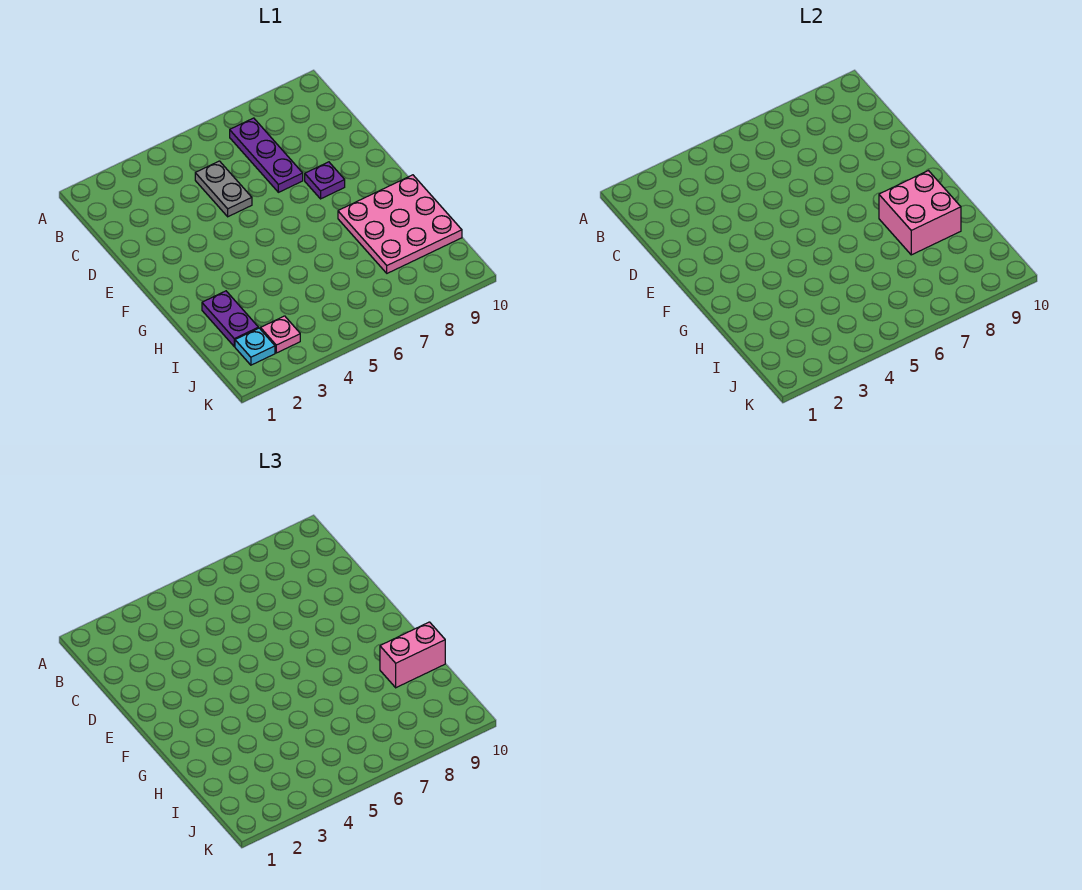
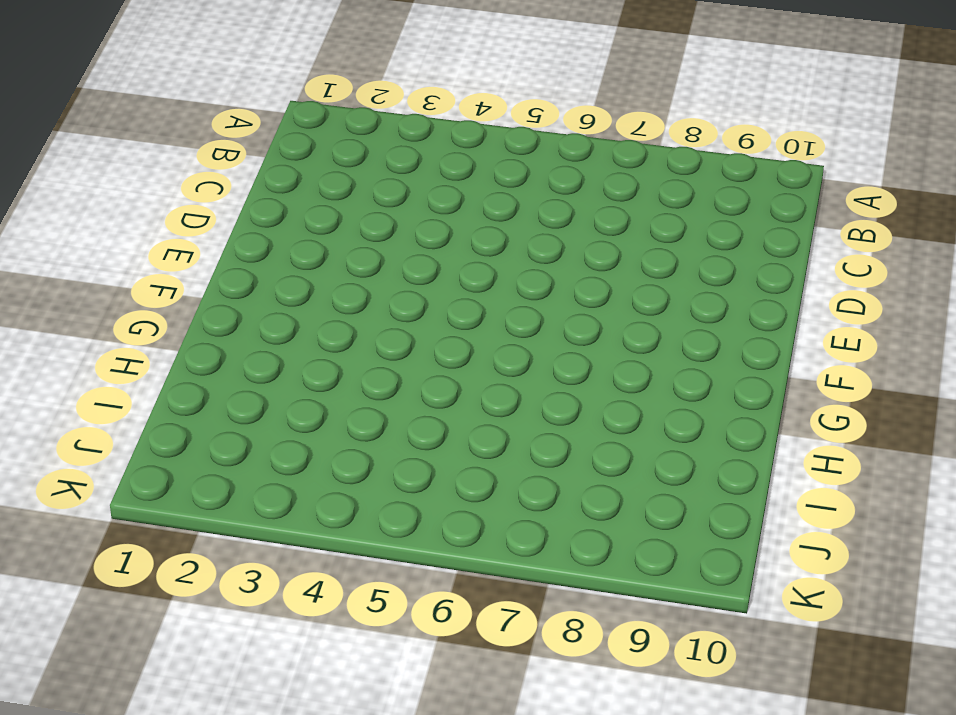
none -> purple plate B7:D7 level 1
none -> grey plate C5:D5 level 1

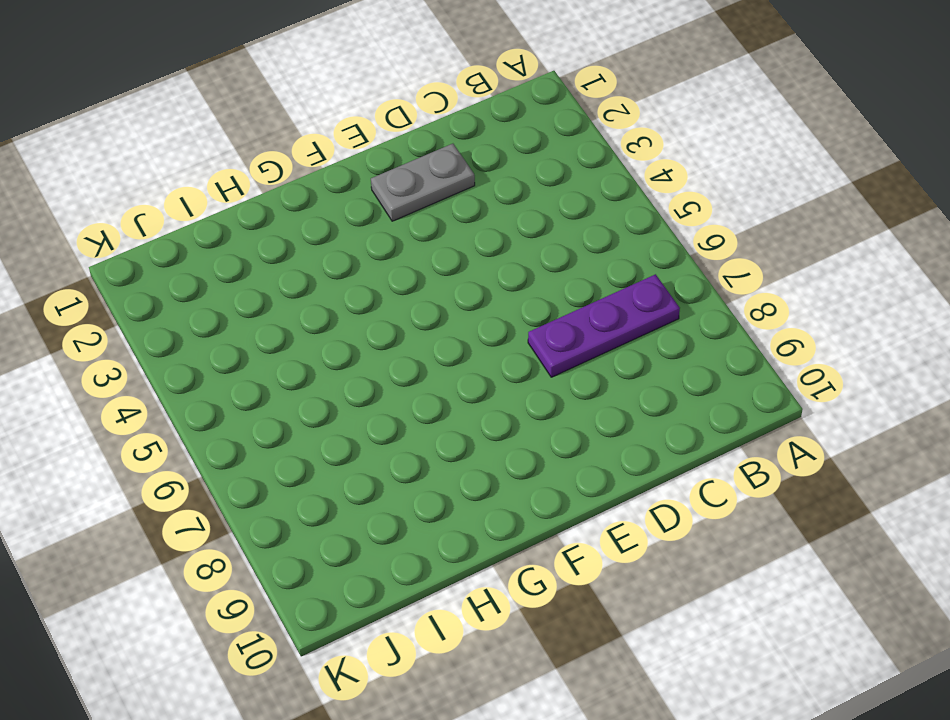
grey plate D2:E2 level 1 -> grey plate C5:D5 level 1
none -> purple plate E8 level 1
none -> pink plate G8:I10 level 1

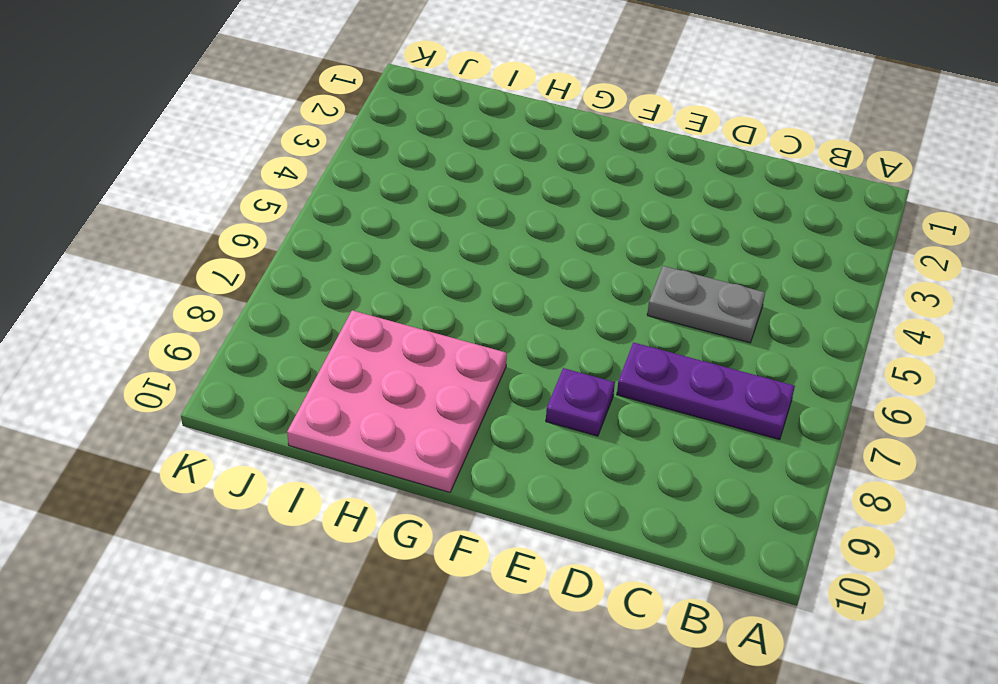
none -> purple plate H2:I2 level 1
none -> cyan plate J2 level 1

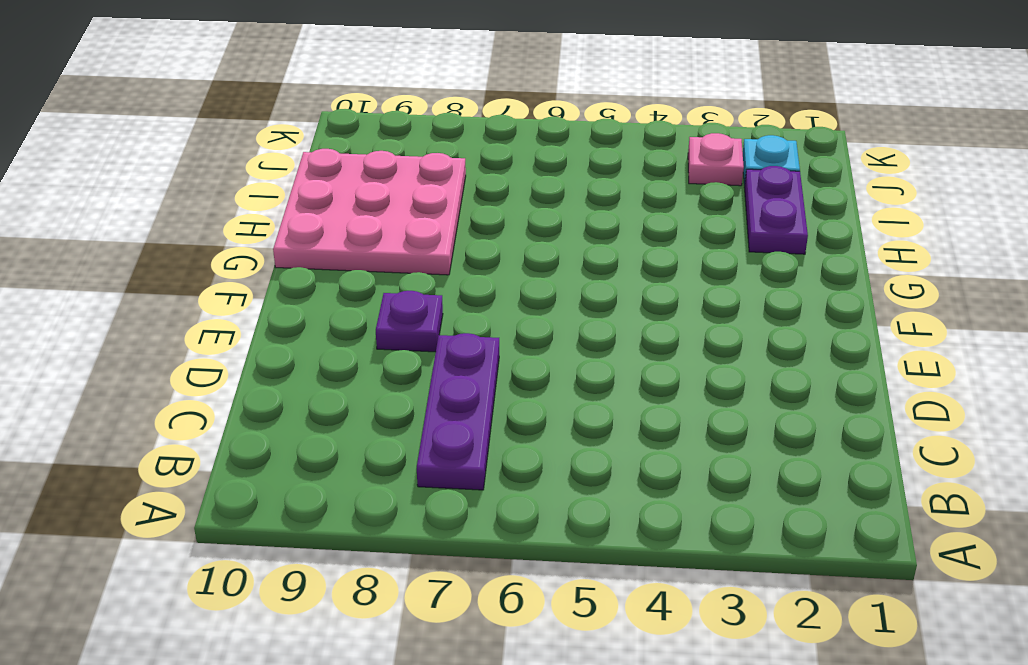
none -> grey plate C5:D5 level 1
none -> pink brick G8:H9 level 2

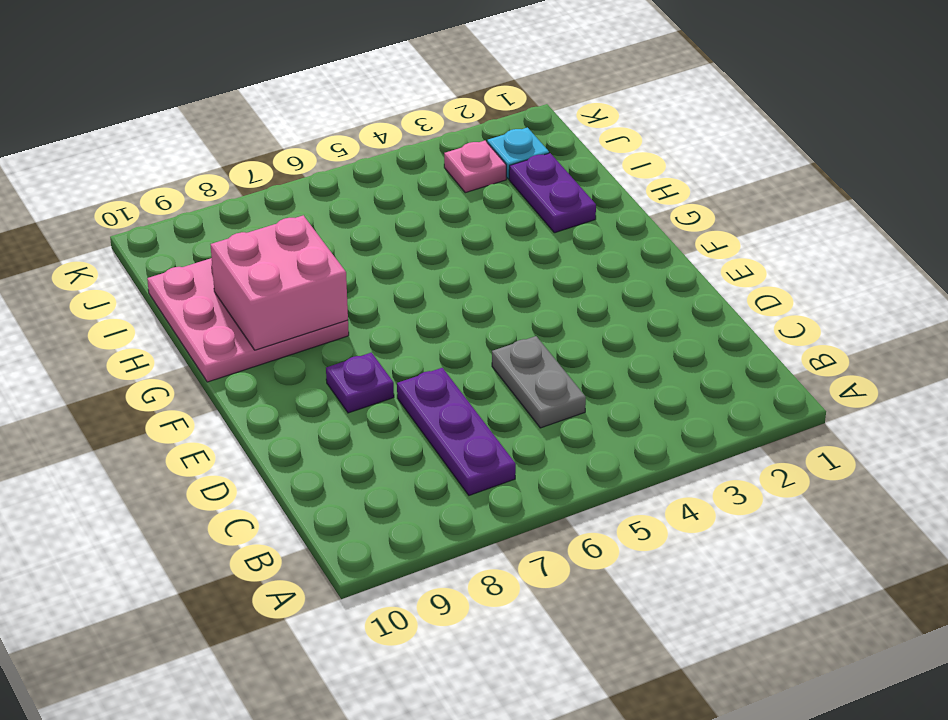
none -> pink brick H9:H10 level 3

